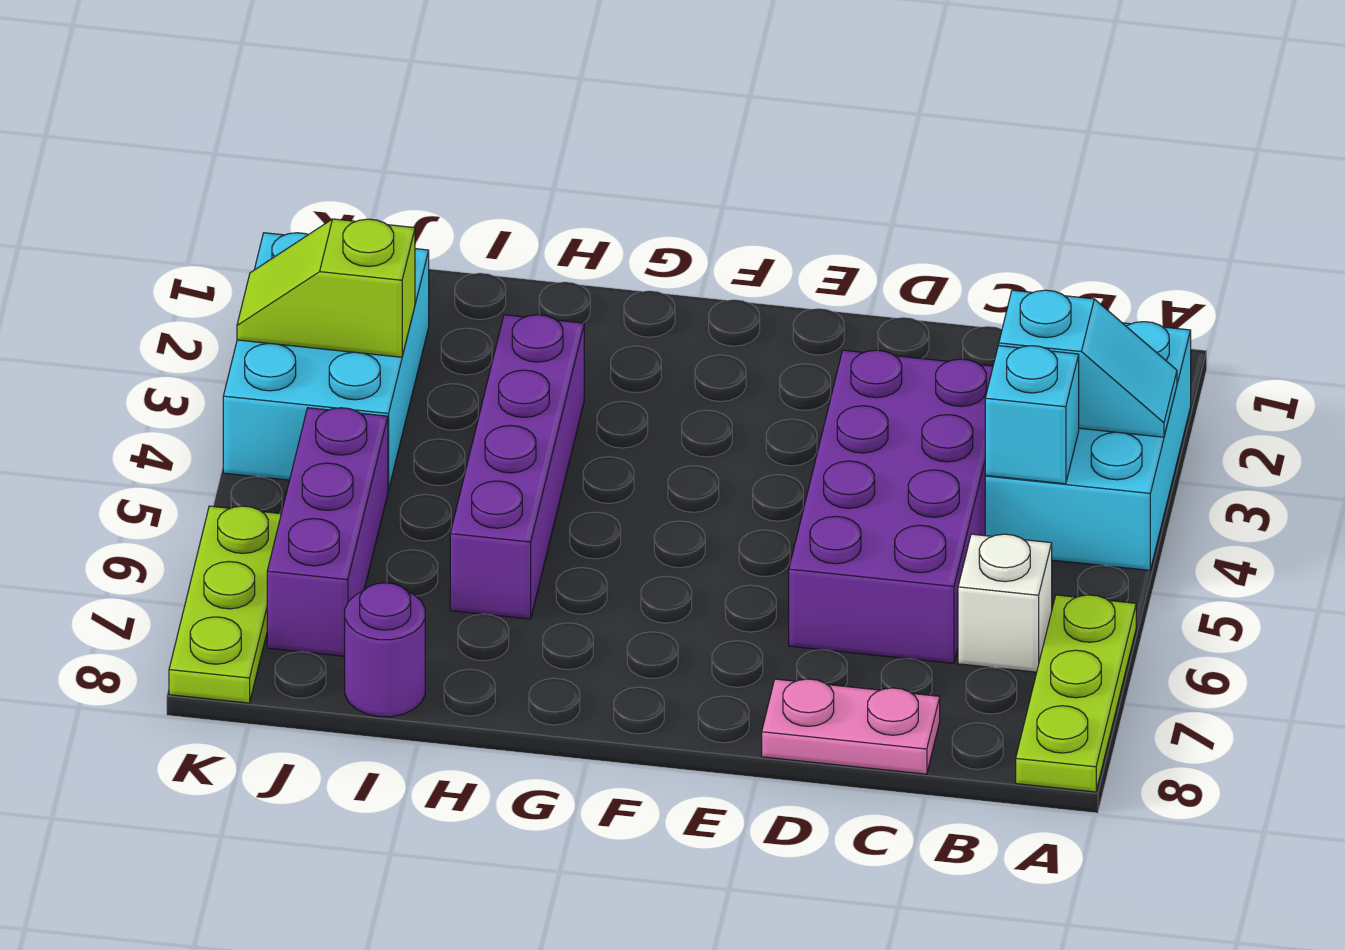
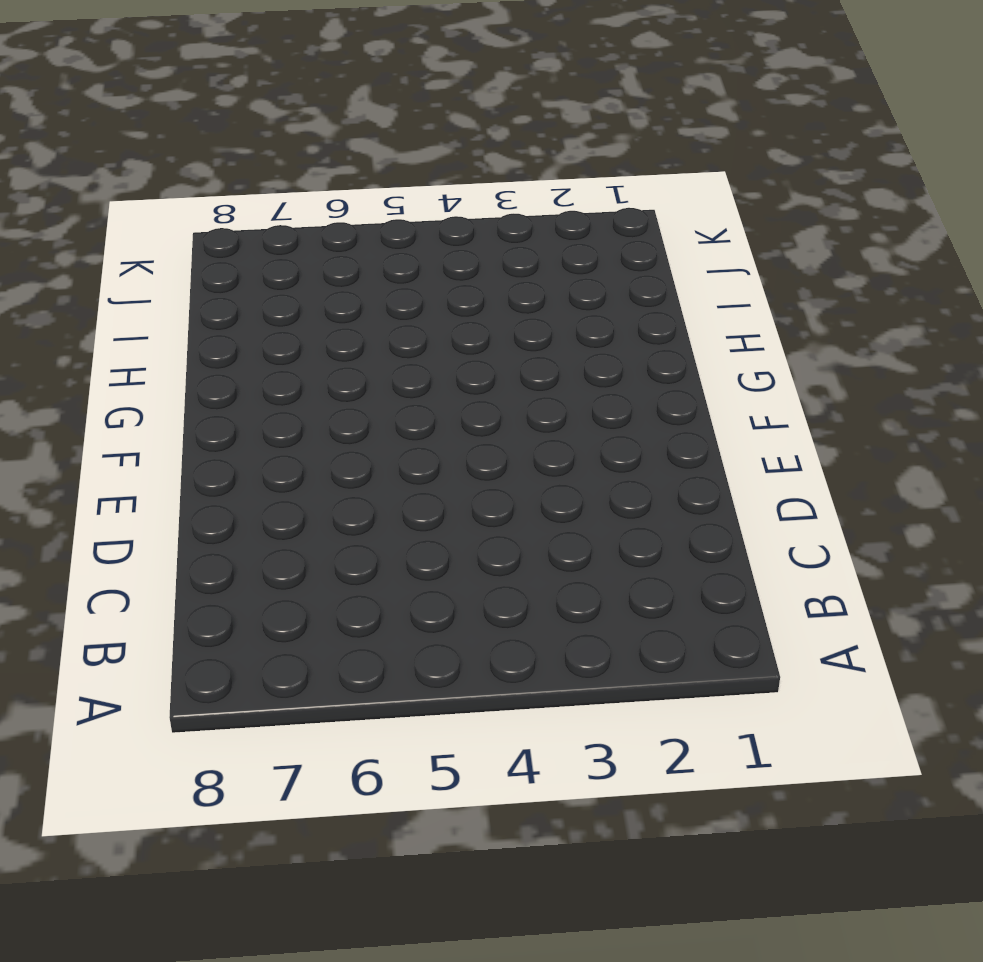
none -> cyan brick A2:B4 level 1
none -> lime plate A6:A8 level 1
none -> white brick B6 level 1

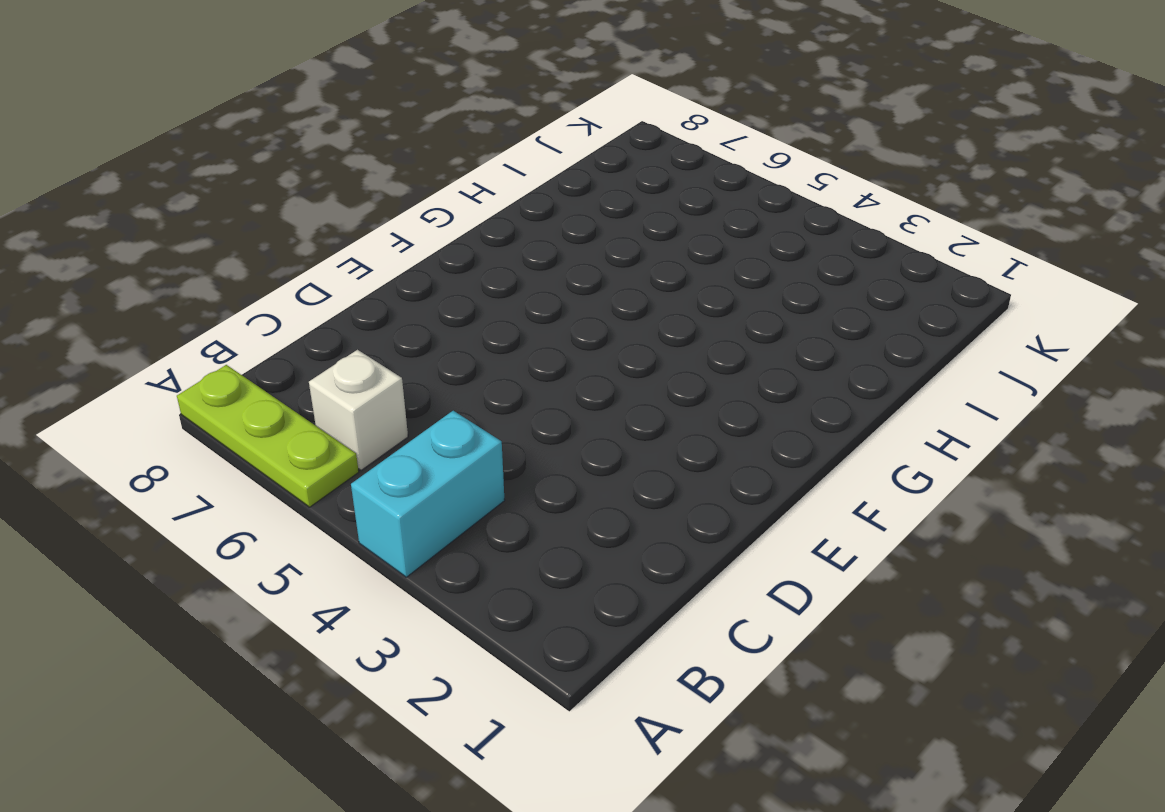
cyan brick A4:B4 level 1 -> cyan brick A2:B4 level 1
none -> purple brick C3:D6 level 1
none -> pink plate C8:D8 level 1
none -> purple brick H3:H6 level 1

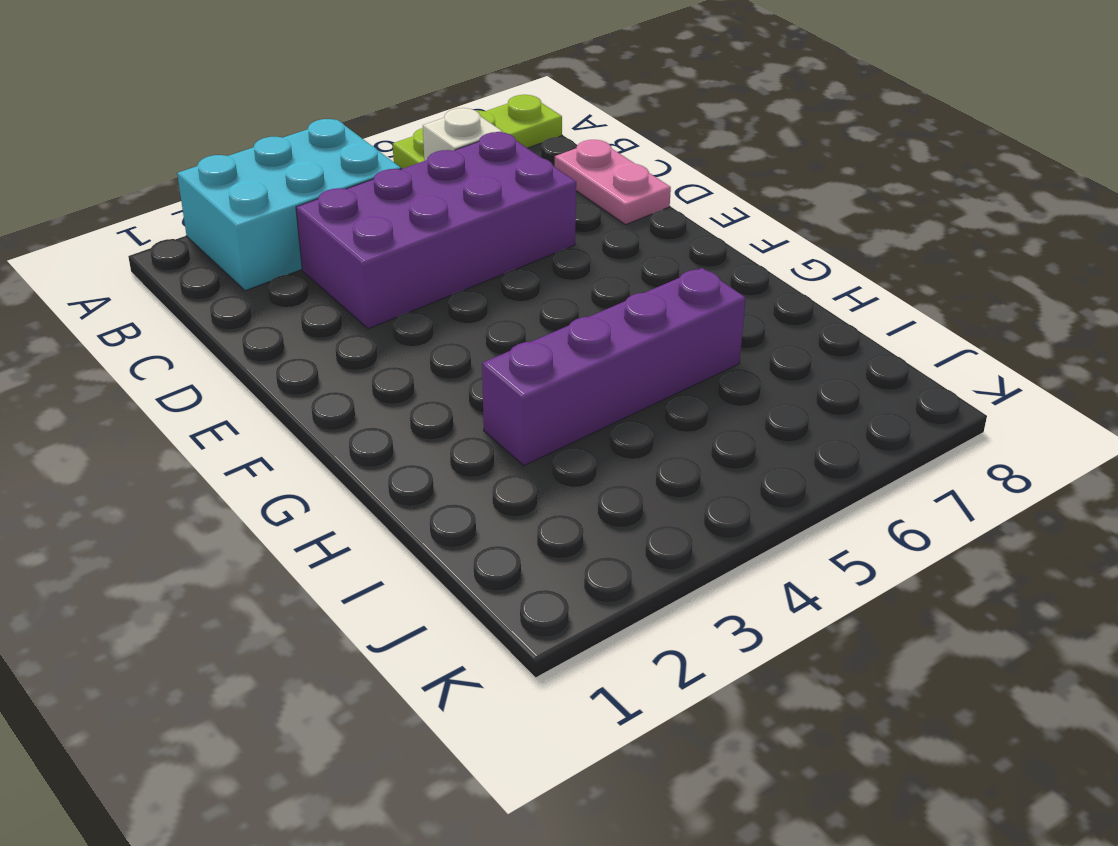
none -> purple round brick I8 level 1
none -> cyan brick J2:K4 level 1
none -> purple brick J5:J7 level 1

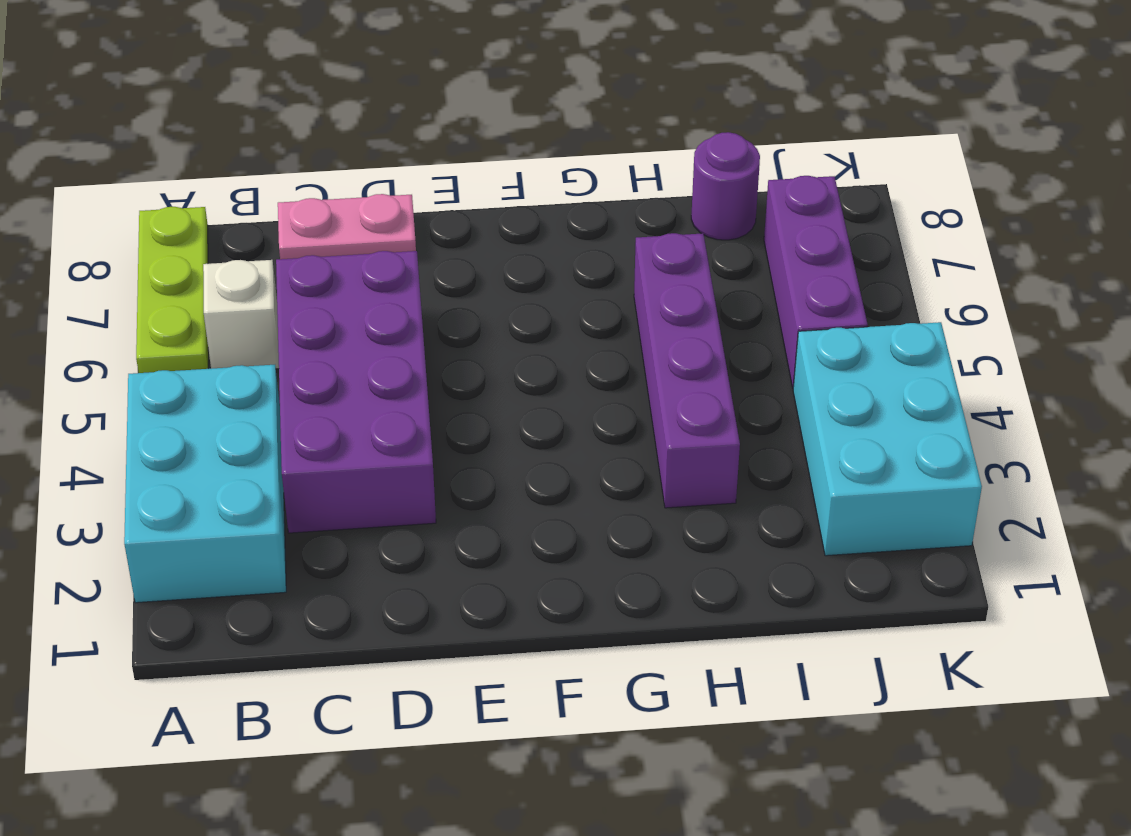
none -> lime plate K6:K8 level 1
none -> cyan slope A3:B3 level 2 top B
none -> cyan brick B4 level 2

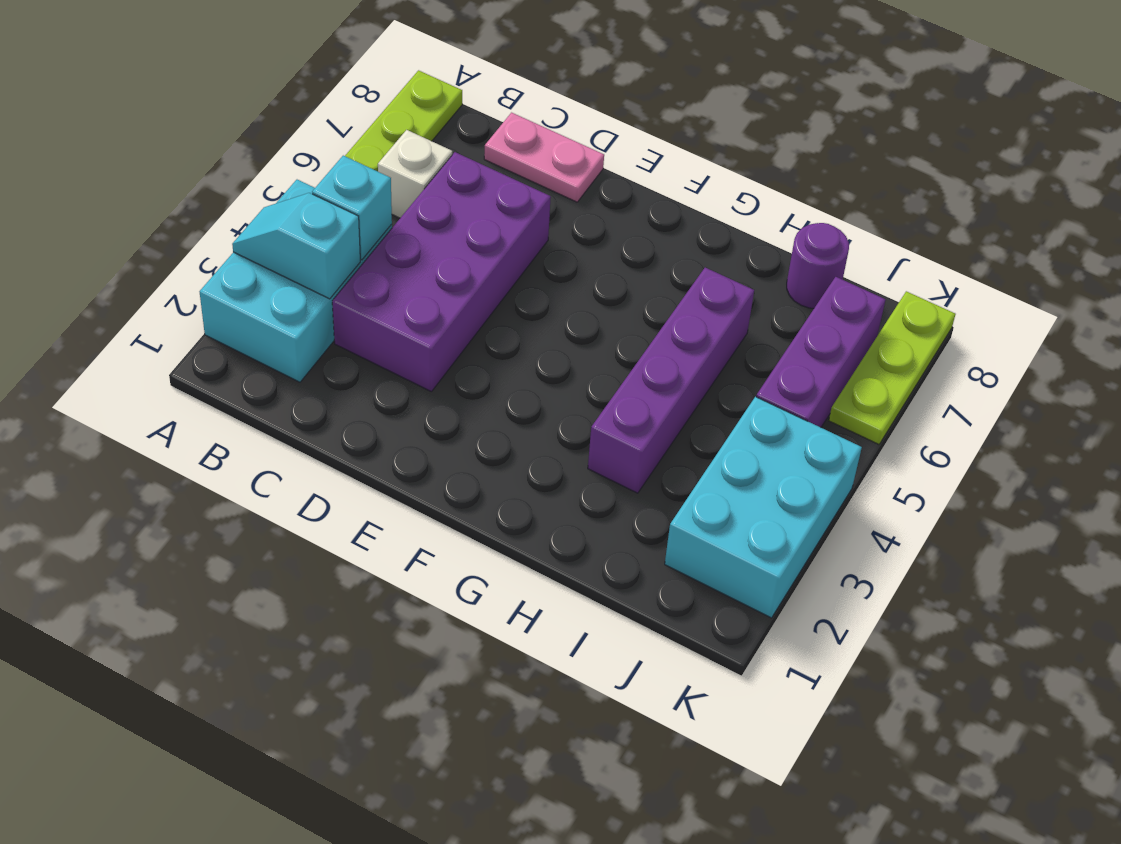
none -> lime slope J3:K3 level 2 top J

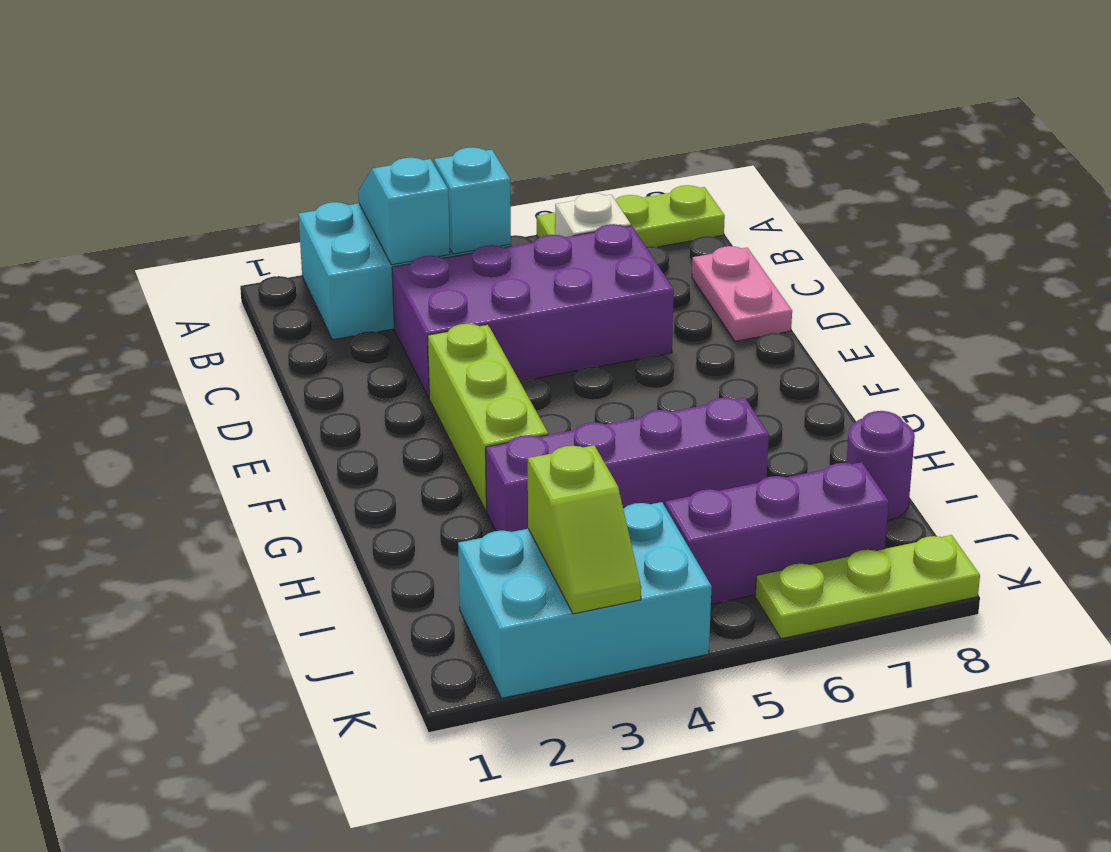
lime brick E3:G3 level 1 -> none

